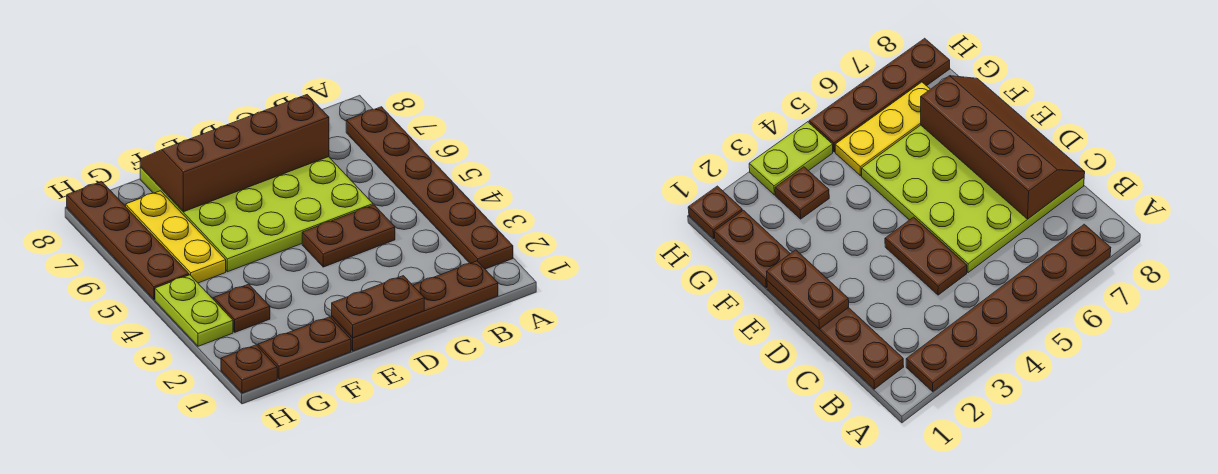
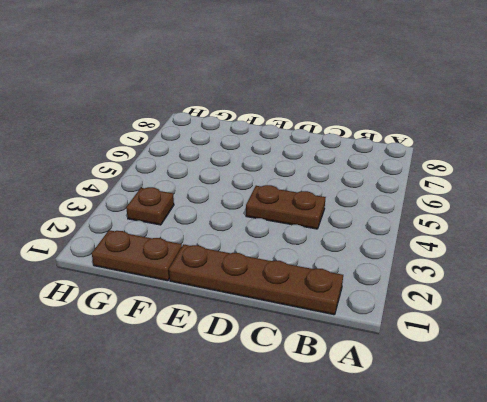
none -> brown plate A2:A7 level 1
none -> lime plate C5:F8 level 1
none -> yellow plate G5:G7 level 1

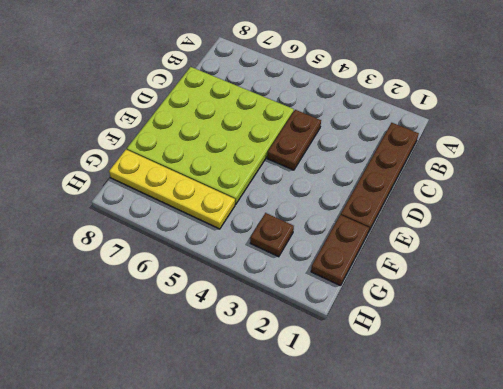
yellow plate G5:G8 level 1 -> yellow plate G5:G7 level 1
none -> brown plate A2:A7 level 1
none -> brown plate H1 level 1
none -> lime plate H3:H4 level 1

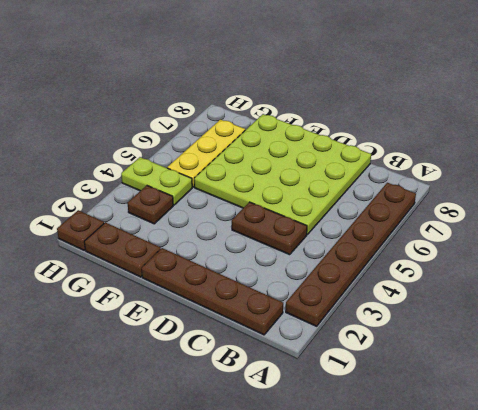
lime plate G4:H4 level 1 -> lime plate H3:H4 level 1
none -> brown plate H5:H8 level 1
none -> brown slope C7:F8 level 2 top 7
none -> brown plate D1:E1 level 2

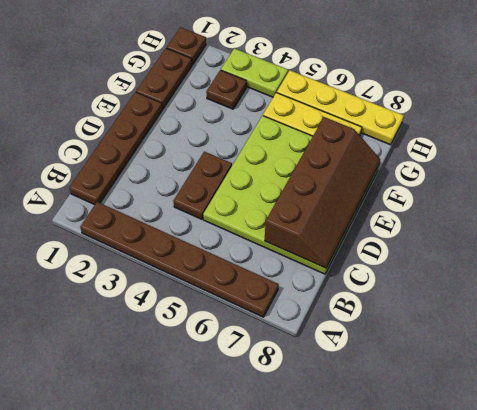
yellow plate H5:H8 level 1 -> brown plate H5:H8 level 1
none -> brown plate D1:E1 level 2

